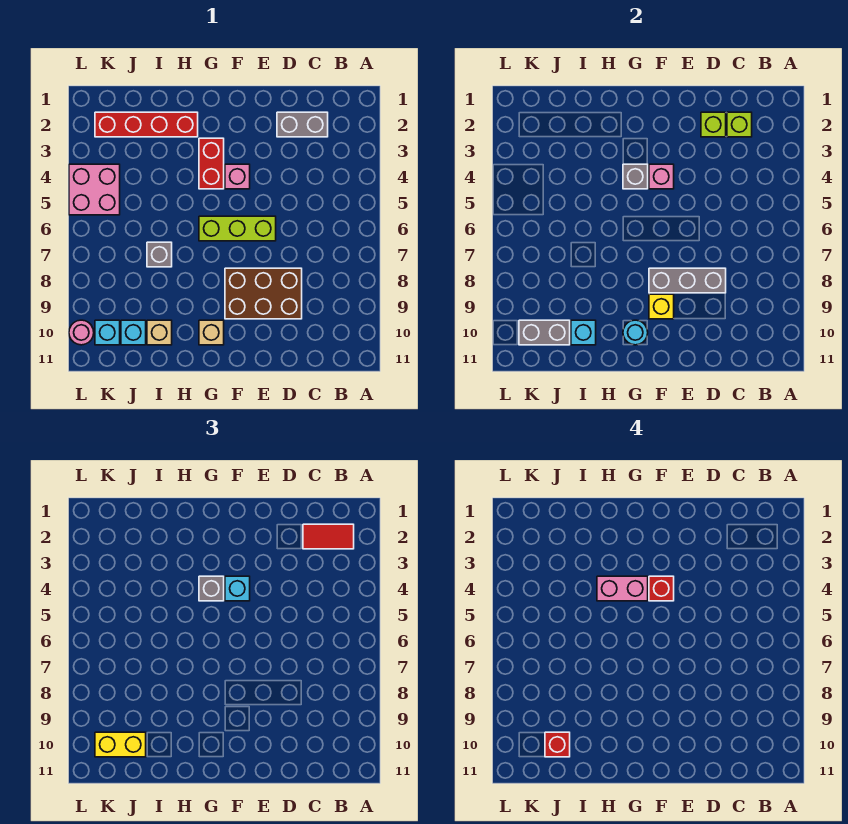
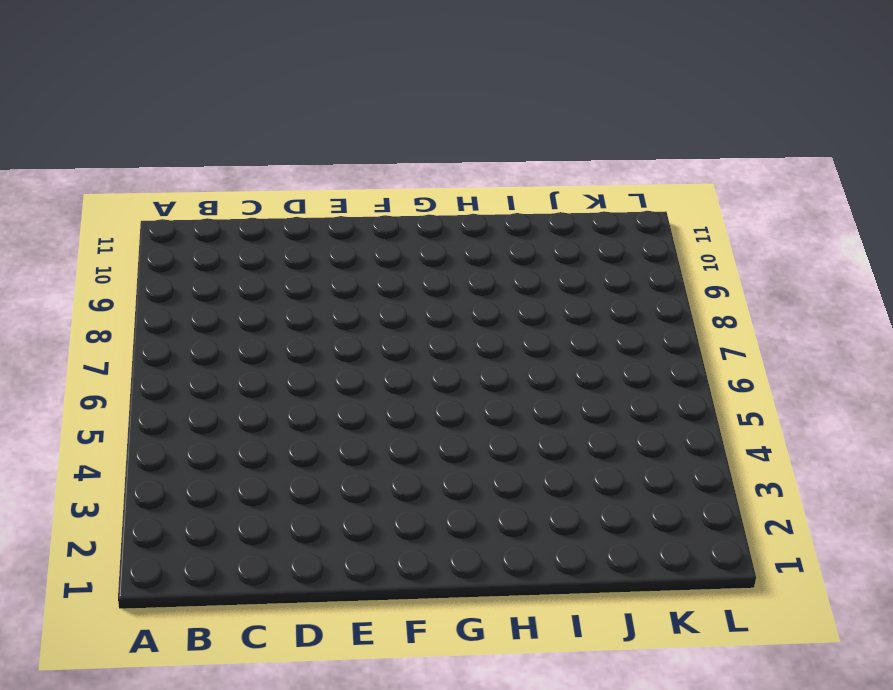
none -> grey brick C2:D2 level 1
none -> brown brick D8:F9 level 1
none -> lime brick E6:G6 level 1

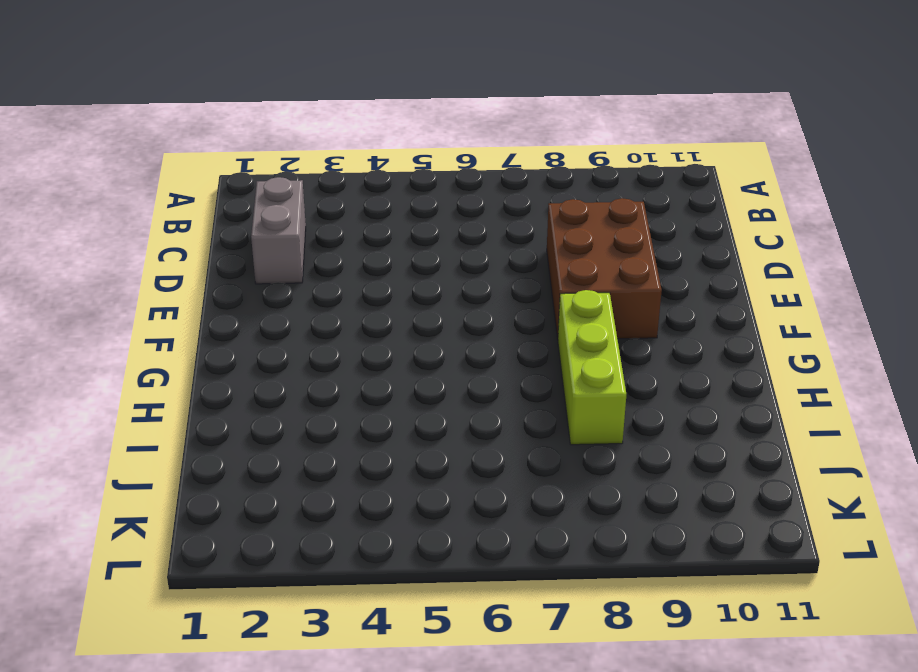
lime brick G8:I8 level 1 -> lime brick E6:G6 level 1
none -> pink brick F4 level 1
none -> red brick G3:G4 level 1
none -> tan brick G10 level 1

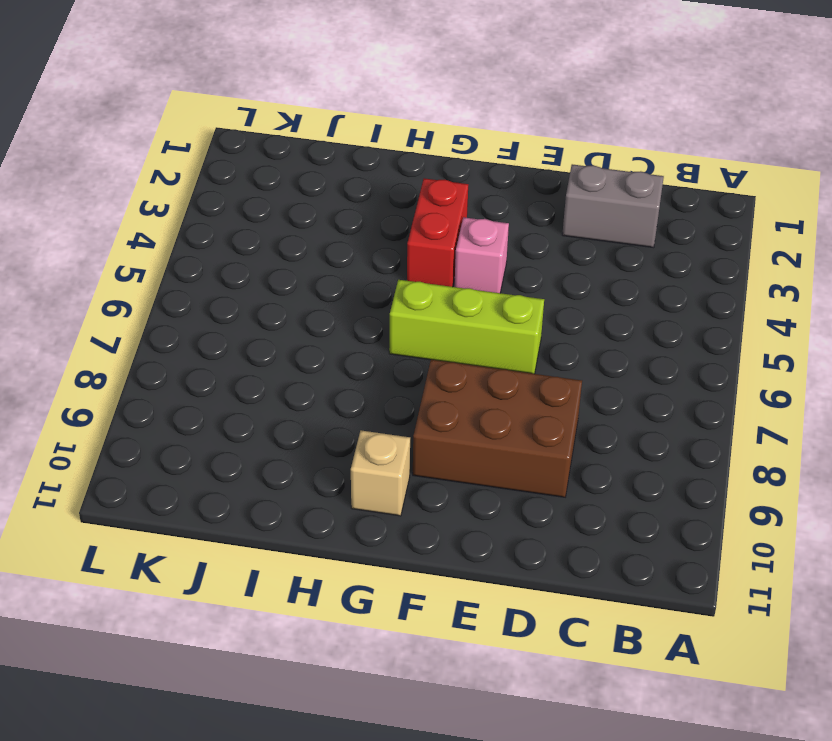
none -> red brick H2:K2 level 1
none -> grey brick I7 level 1
none -> tan brick I10 level 1

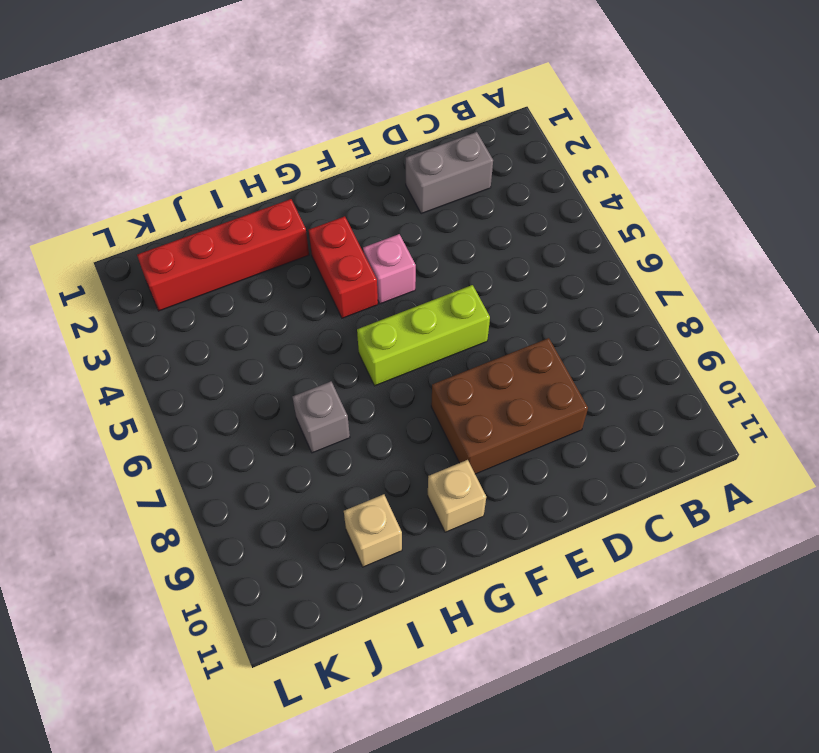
none -> cyan brick J10 level 1
none -> pink brick K4:L5 level 1
none -> cyan brick K10 level 1

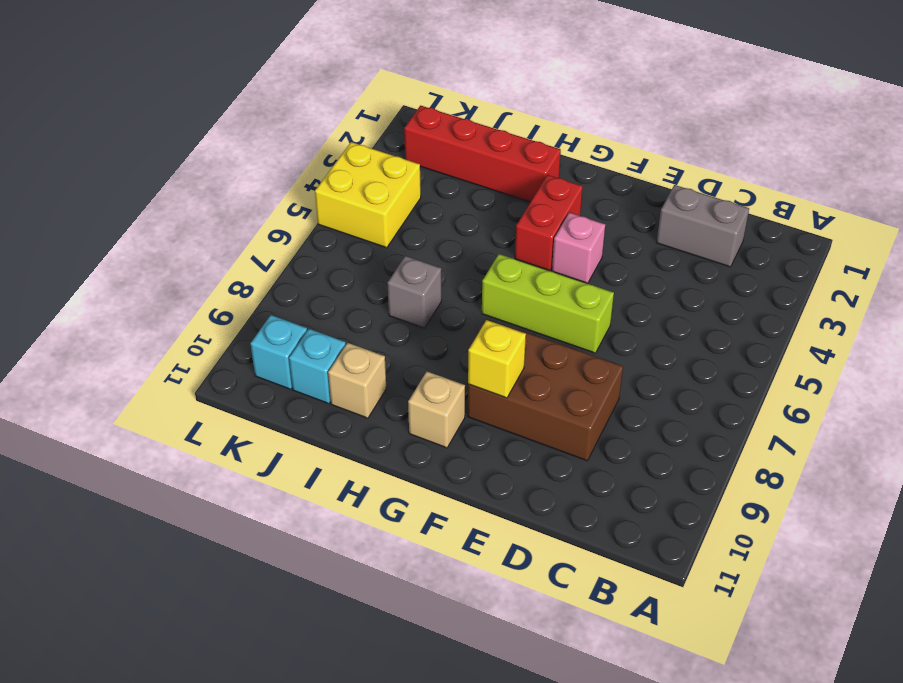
yellow brick K4:L5 level 1 -> pink brick K4:L5 level 1
none -> pink round brick L10 level 1
none -> lime brick C2 level 2
none -> lime brick D2 level 2

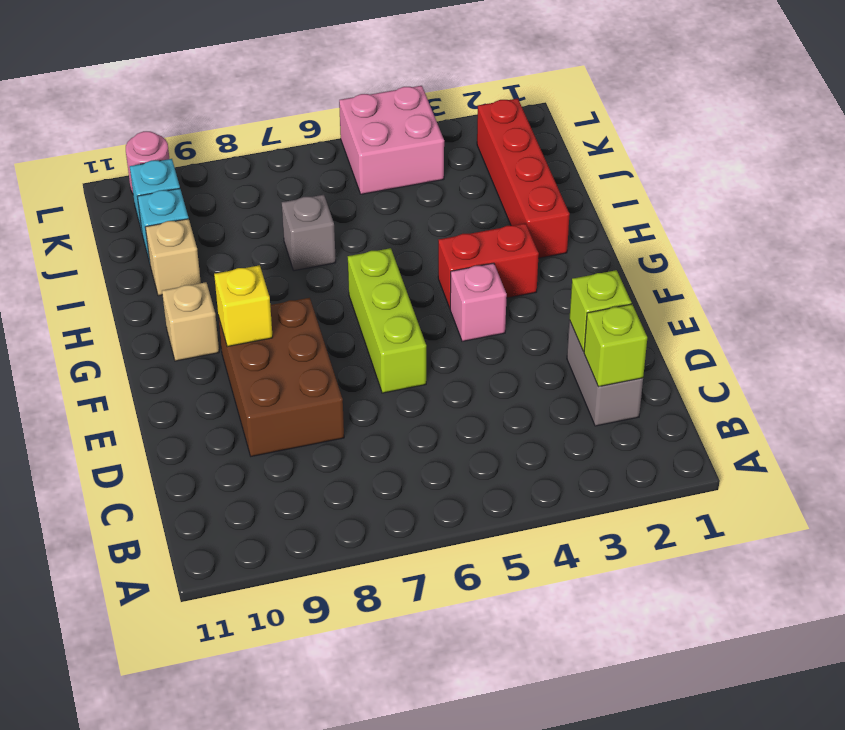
none -> grey brick D8:F8 level 2
none -> pink brick F4 level 2
none -> grey brick G4 level 2

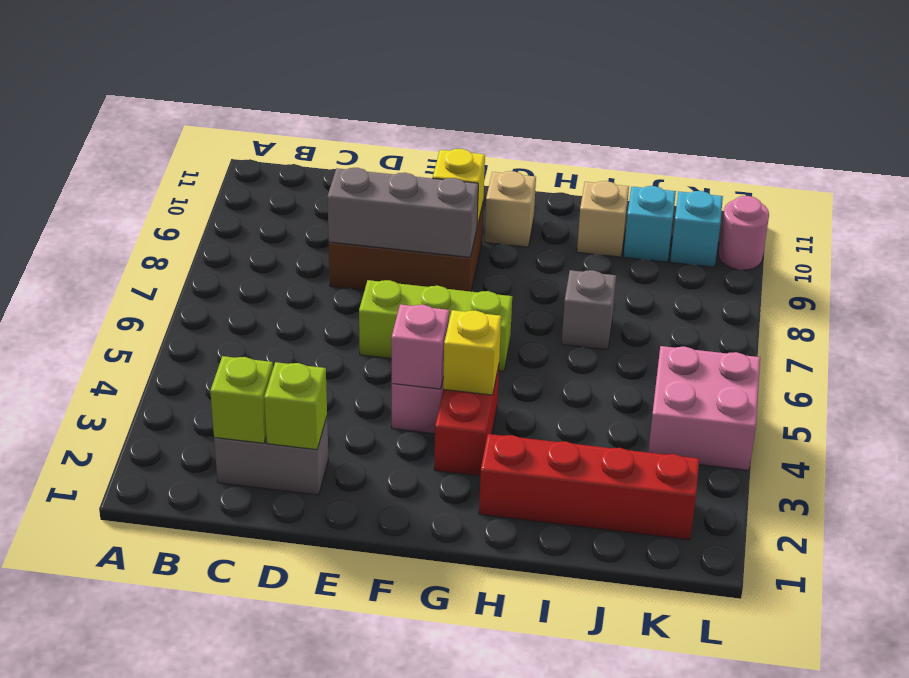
yellow brick G4 level 2 -> grey brick G4 level 2
none -> cyan round brick G10 level 2
none -> cyan brick I10 level 2
none -> grey brick J10:K10 level 2

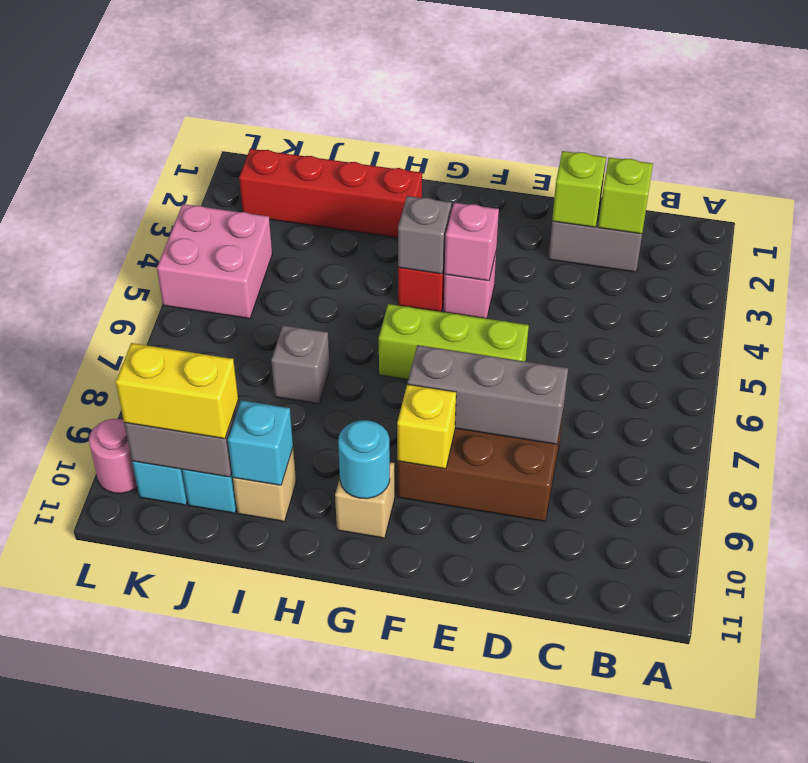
none -> red tile B2:C2 level 3
none -> cyan brick F4 level 3
none -> grey brick G4 level 3

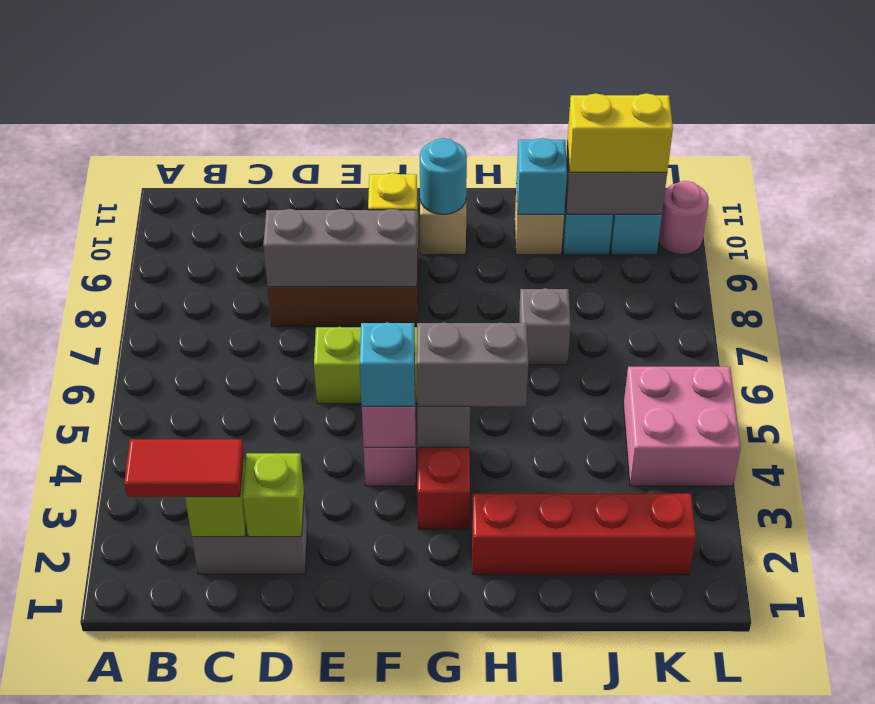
grey brick G4:H4 level 3 -> grey brick G4 level 3
none -> red brick F4 level 4
none -> pink brick G4:H4 level 4
none -> red brick J10 level 4

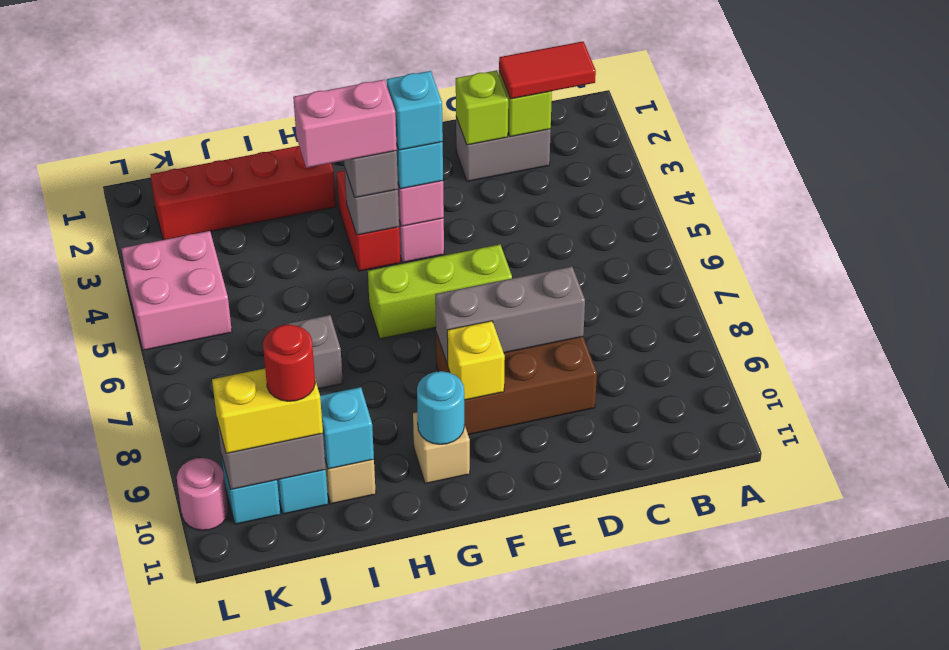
cyan brick F4 level 4 -> red brick F4 level 4
red round brick J10 level 4 -> red brick J10 level 4

